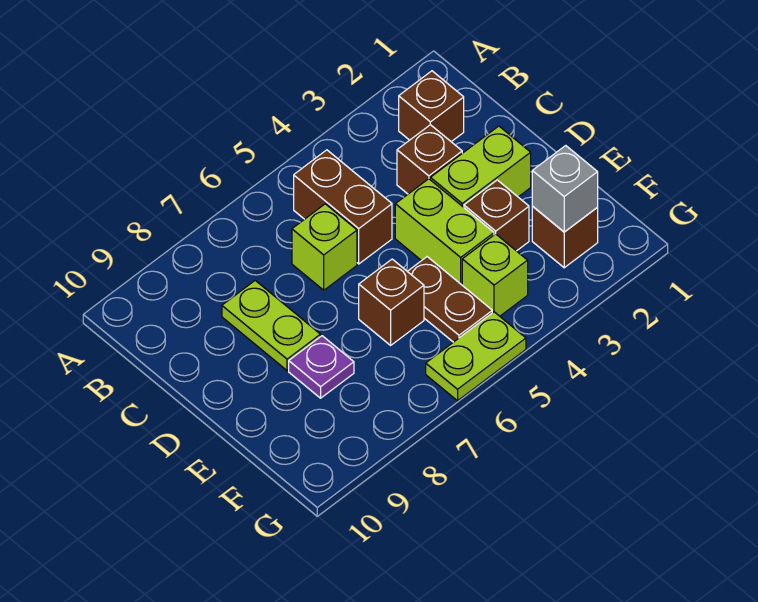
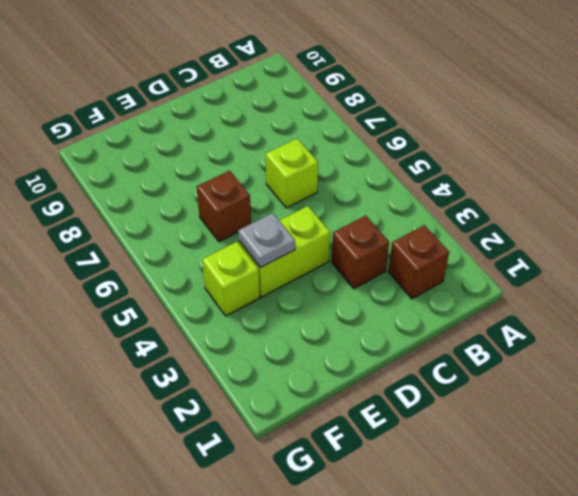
grey plate E4 level 2 -> none
none -> brown brick B5:C5 level 1
none -> lime plate C8:D8 level 1
none -> lime brick D2:D3 level 1

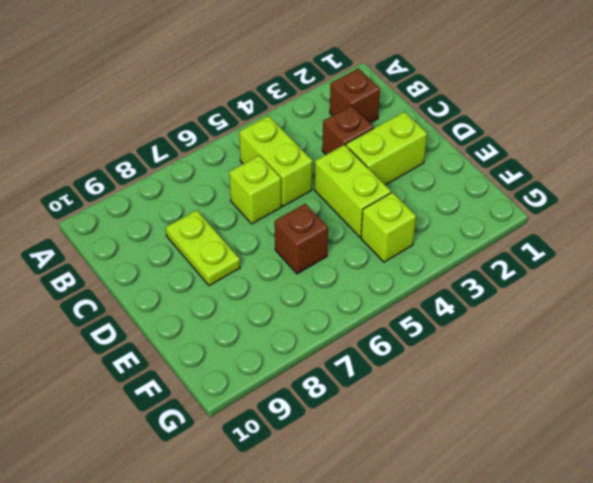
lime brick B5:C5 level 1 -> brown brick B5:C5 level 1
none -> brown brick E3 level 1
none -> brown plate E5:F5 level 1
none -> purple plate E8 level 1

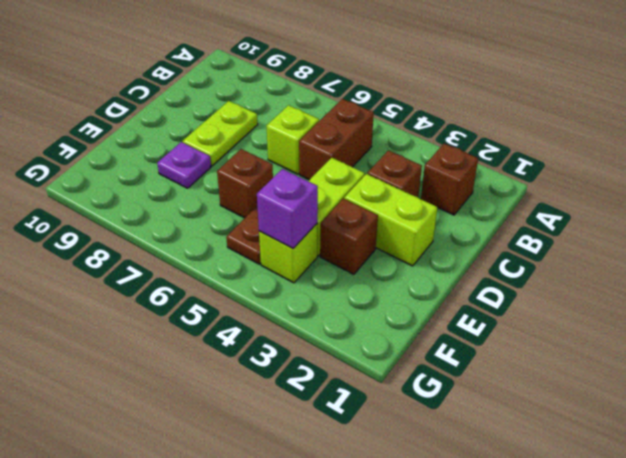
purple brick F4 level 2 -> none
none -> brown brick F2 level 1
none -> lime plate G5:G6 level 1
none -> grey brick F2 level 2

